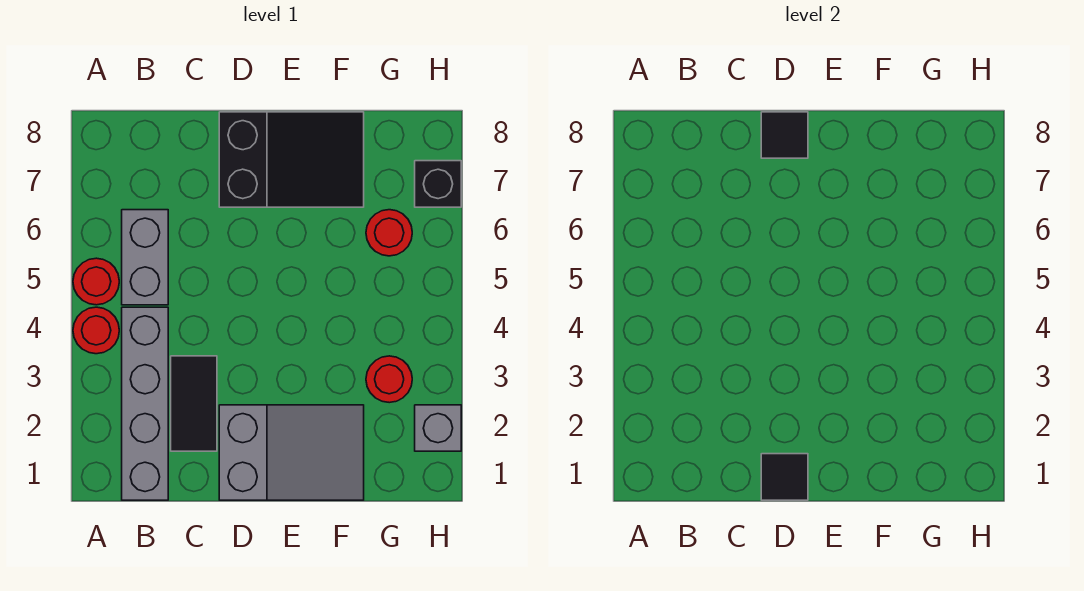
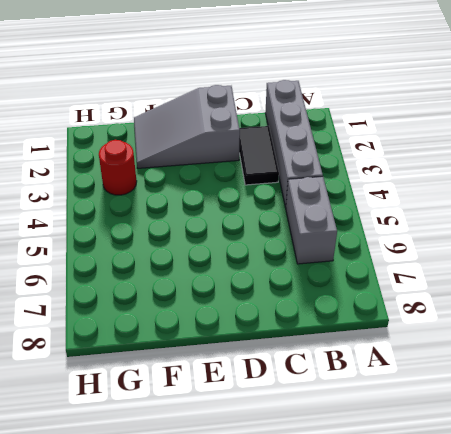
none -> red round brick A4 level 1
none -> red round brick A5 level 1
none -> black slope D7:F8 level 1 top D

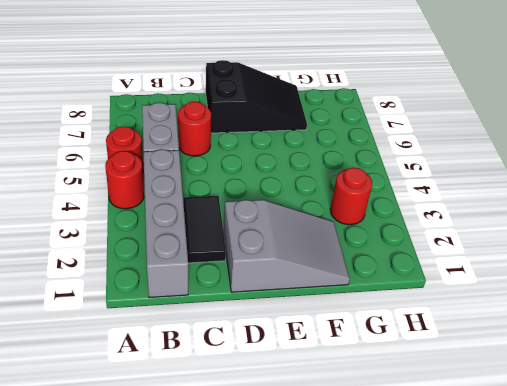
red round brick C6 level 1 -> red round brick G6 level 1
none -> grey brick H2 level 1
none -> black brick H7 level 1
none -> black tile D1 level 2

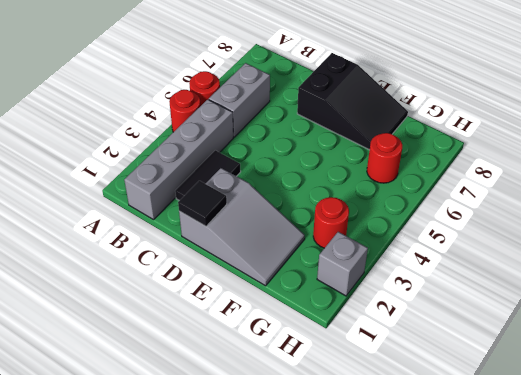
none -> black brick H7 level 1
none -> black tile D8 level 2

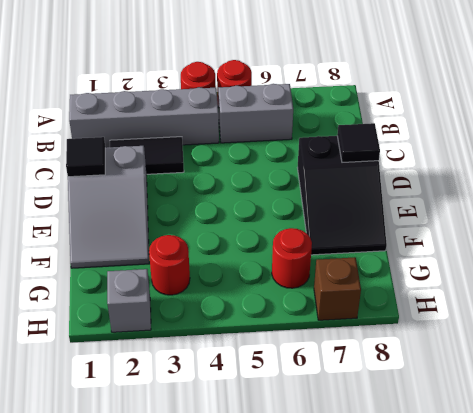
brown brick H7 level 1 -> black brick H7 level 1

